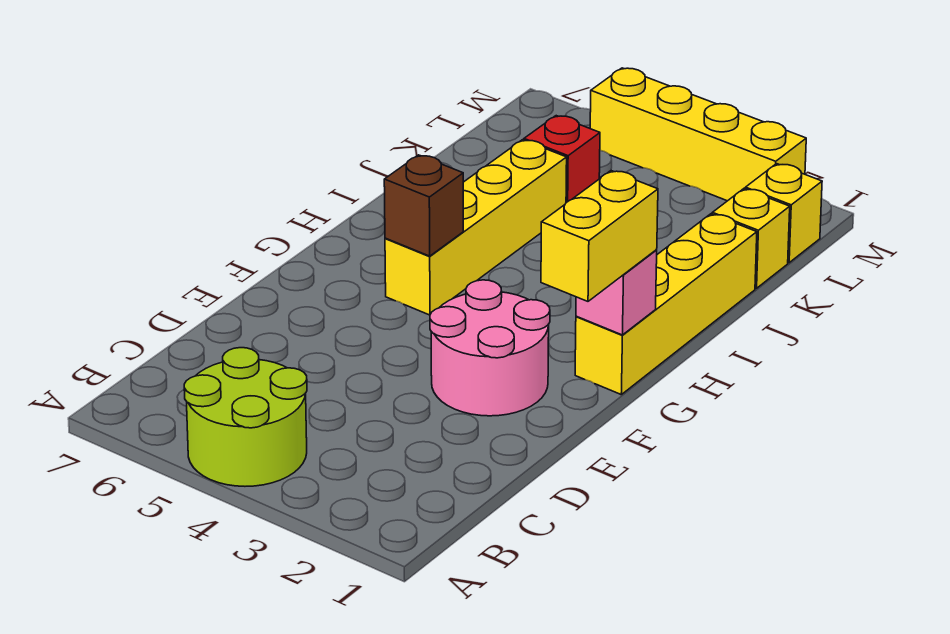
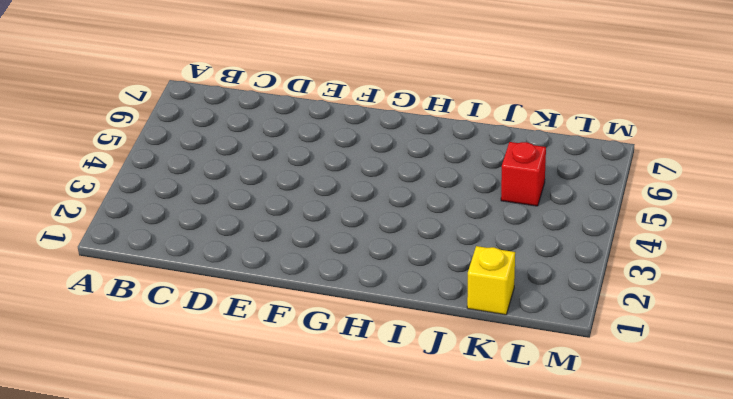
none -> lime round brick A4:B5 level 1
none -> pink round brick E2:F3 level 1

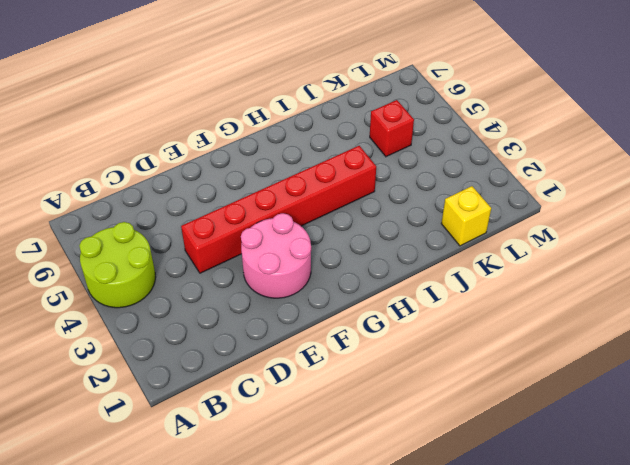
red brick D4:I4 level 1 -> none
none -> yellow brick G1:J1 level 1
none -> yellow brick G5:J5 level 1

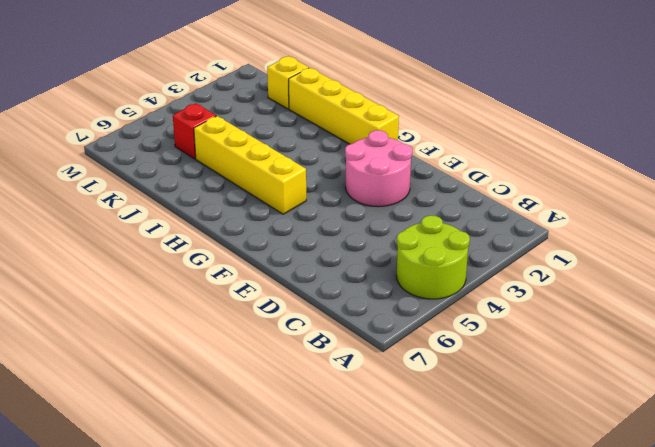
none -> yellow brick L1 level 1
none -> yellow brick M2:M5 level 1

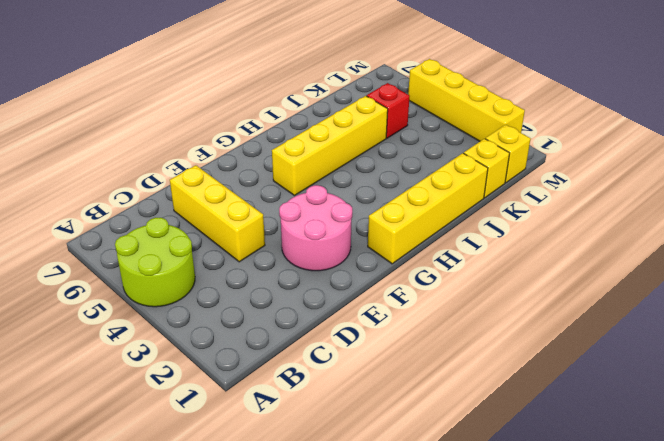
yellow brick D4:D6 level 1 -> none
none -> pink brick G1 level 2
none -> brown brick G5 level 2

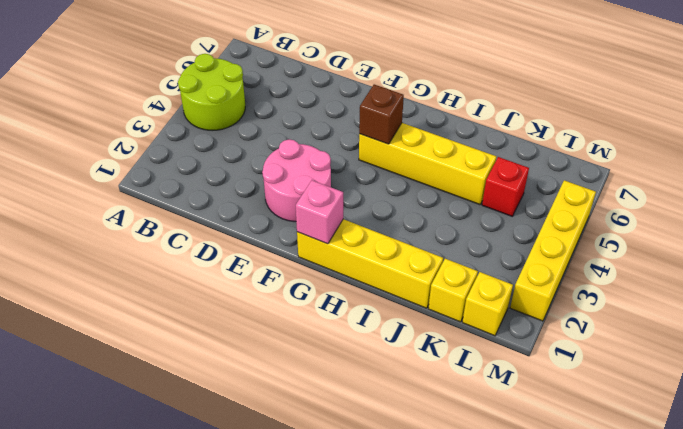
none -> yellow brick F1:G1 level 3

